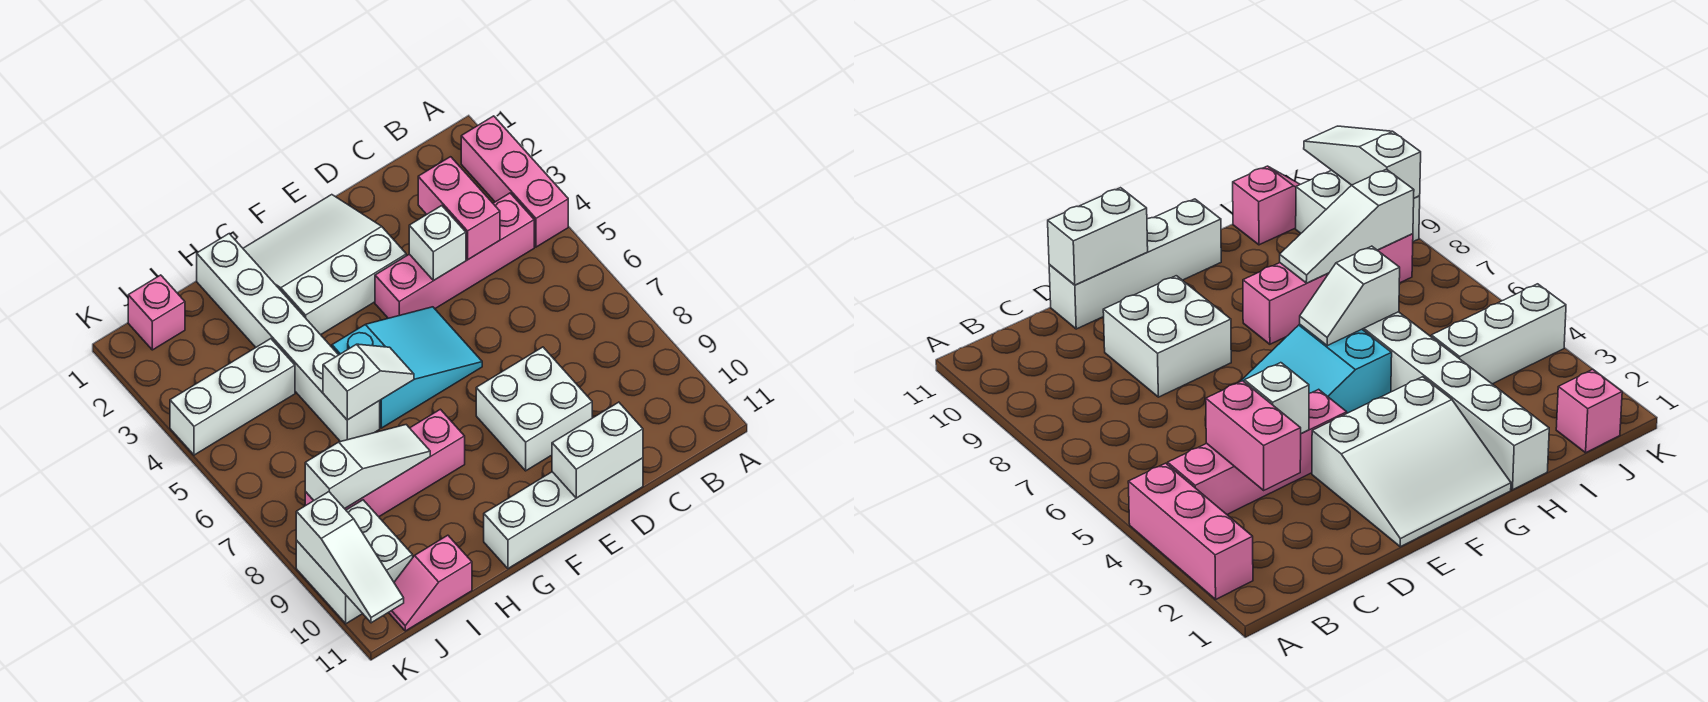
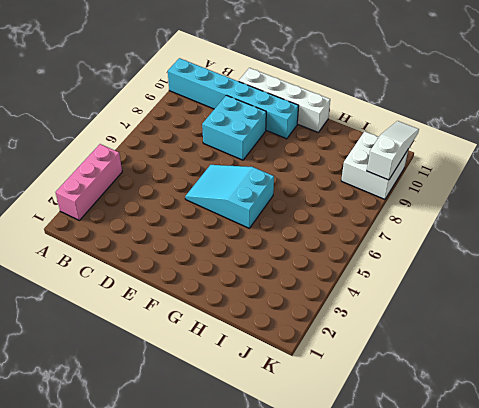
cyan brick A10:F10 level 1 -> none
cyan brick D8:E9 level 1 -> white brick D8:E9 level 1
none -> pink brick B4:E4 level 1
none -> white slope E1:G3 level 1 top 3
none -> pink brick G8:J8 level 1

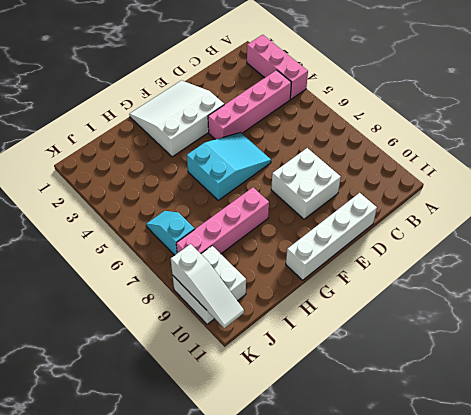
cyan slope J6:J7 level 1 top 7 -> none
none -> white brick H1:H6 level 1
none -> white brick I4:K4 level 1
none -> pink slope I11:J11 level 1 top I

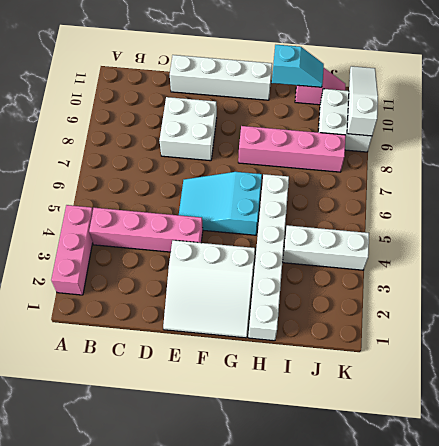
cyan slope H11:I11 level 2 top H -> none
none -> pink brick J1 level 1
none -> pink brick C3:C4 level 2
none -> white brick D4 level 2

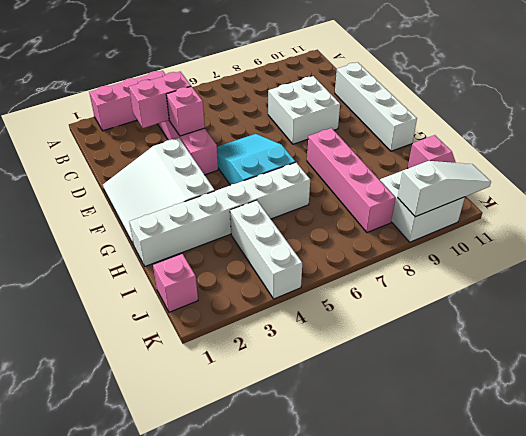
pink brick D4 level 2 -> white brick D4 level 2
none -> white brick D11:E11 level 2
none -> white slope G6:H6 level 2 top H
none -> white slope H8:J8 level 2 top J

